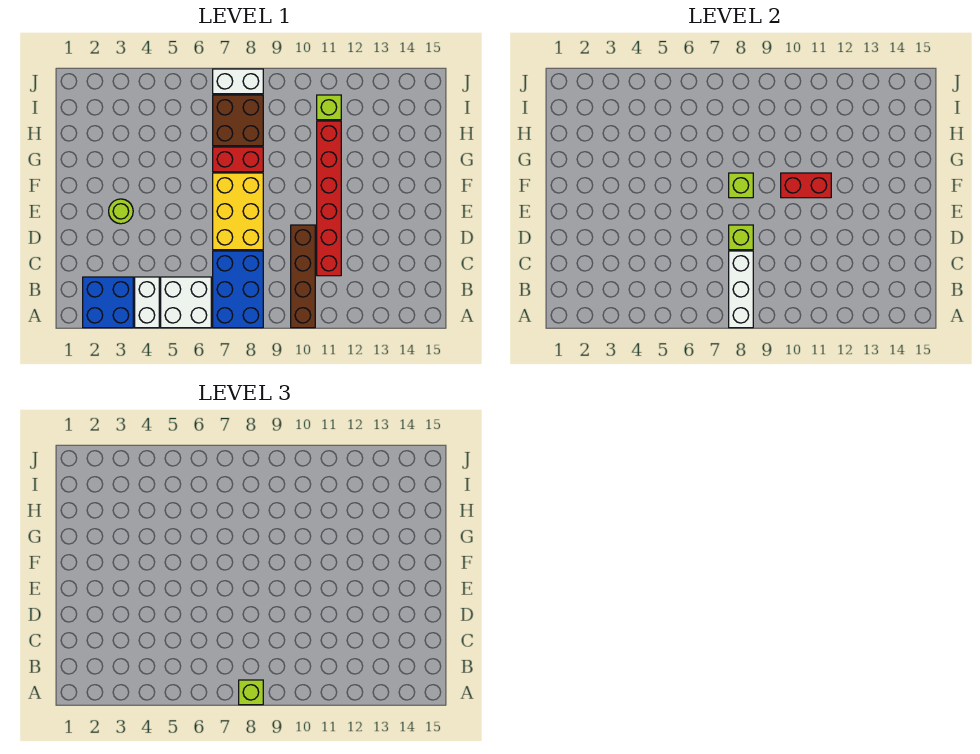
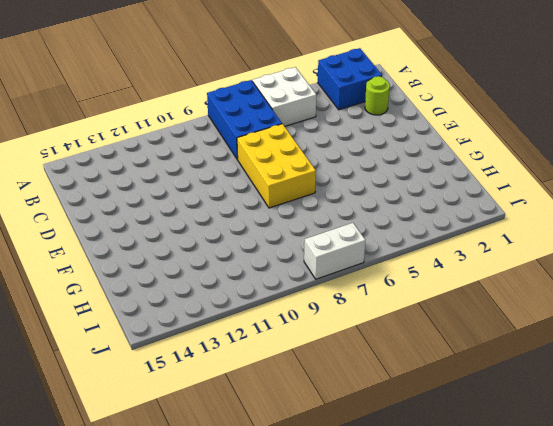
lime round brick C2 level 1 -> lime round brick E3 level 1
none -> white brick A4:B4 level 1
none -> brown brick A10:D10 level 1
none -> red brick C11:H11 level 1

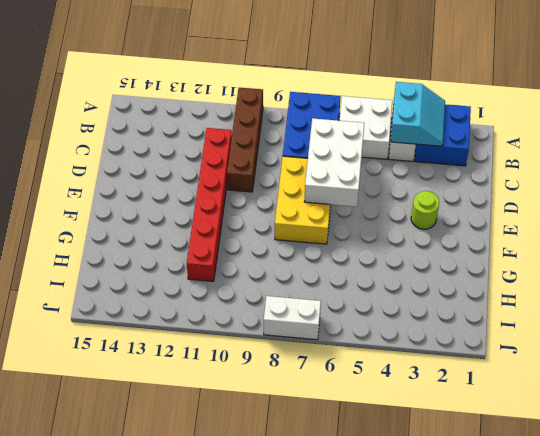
cyan slope A3:B4 level 2 top 4 -> none
white brick C6:E7 level 2 -> none
none -> red brick G7:G8 level 1
none -> brown brick H7:I8 level 1
none -> lime brick I11 level 1

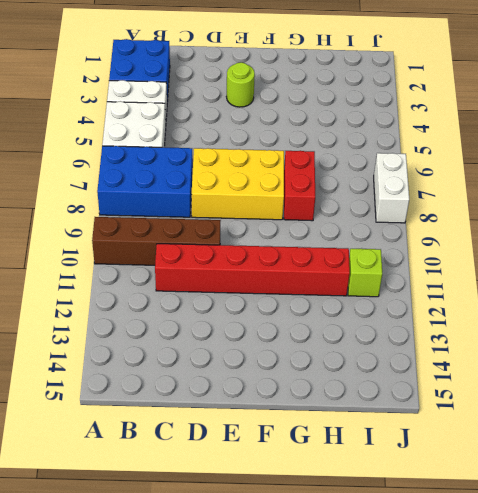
none -> brown brick H7:I8 level 1
none -> white brick A8:C8 level 2
none -> lime brick D8 level 2

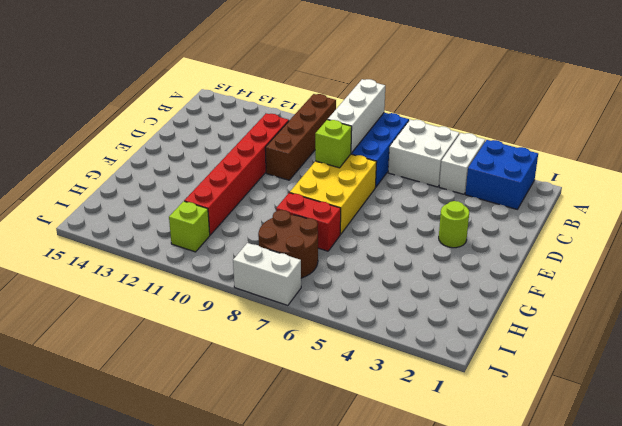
brown round brick H7:I8 level 1 -> brown brick H7:I8 level 1
none -> lime brick F8 level 2
none -> red brick F10:F11 level 2
none -> lime brick A8 level 3

